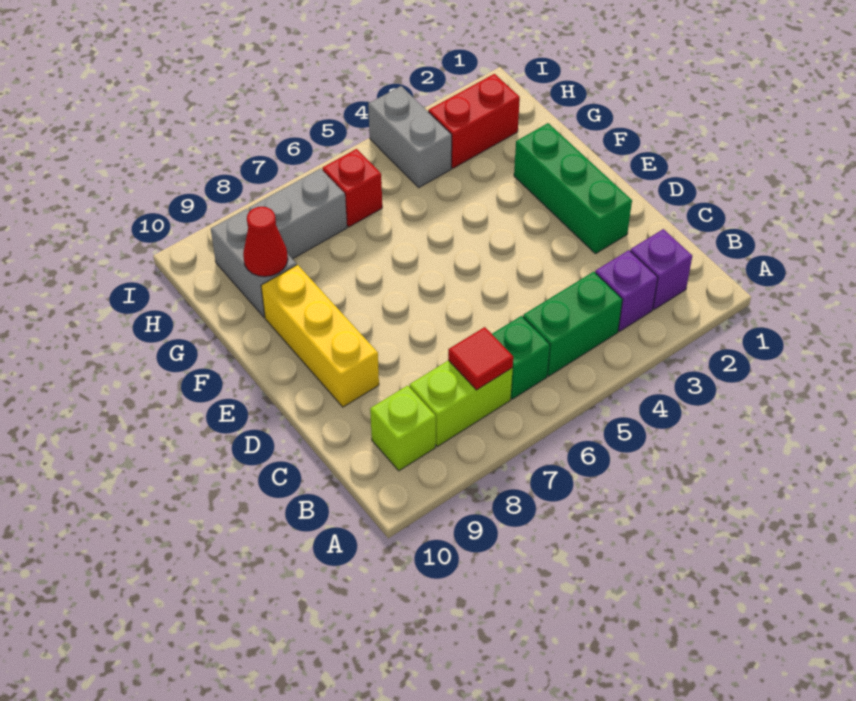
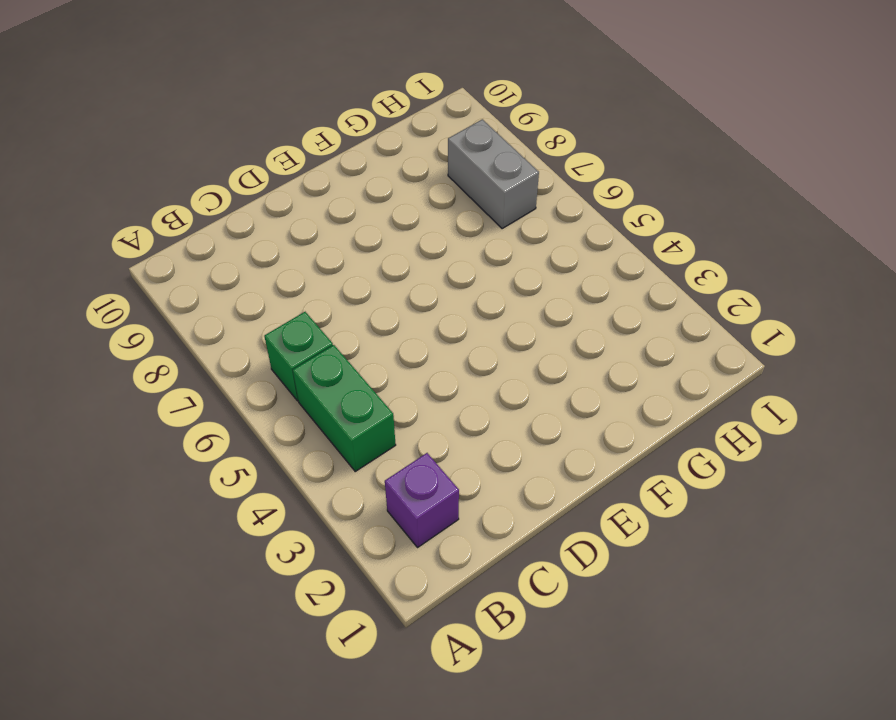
none -> purple brick B3 level 1
none -> lime brick B7:B8 level 1
none -> lime brick B9 level 1

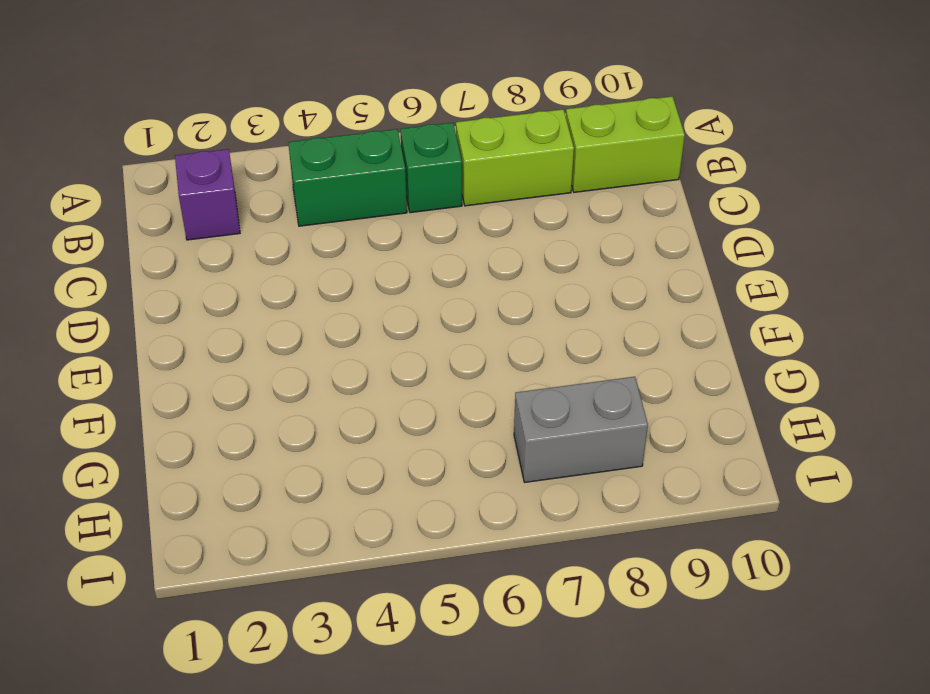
lime brick B9:B10 level 1 -> lime brick B9 level 1
none -> purple brick B3 level 1
none -> green brick D2:F2 level 1
none -> yellow brick D9:F9 level 1

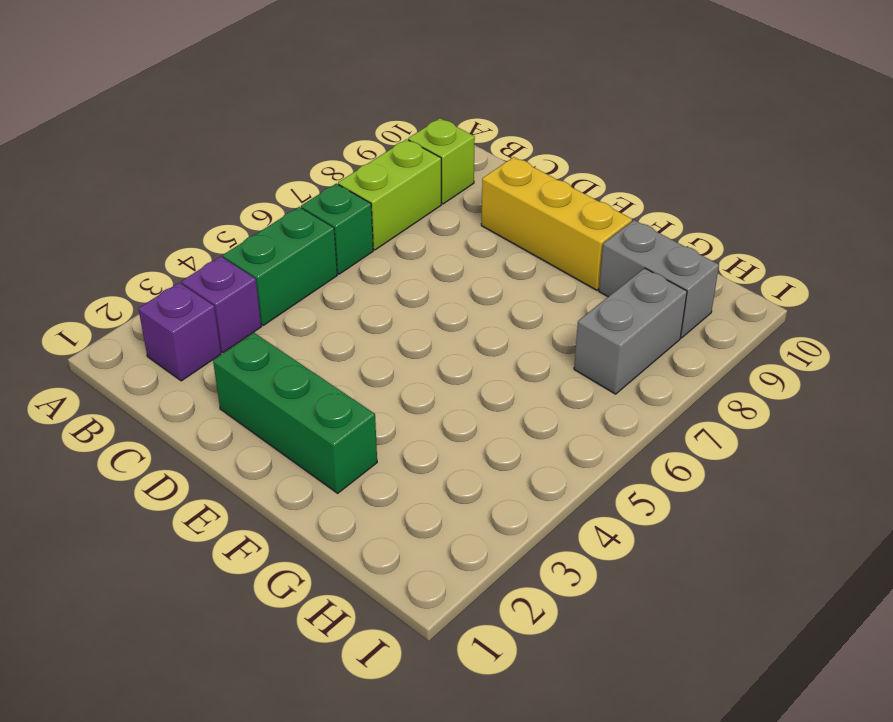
none -> red brick H2:H3 level 1
none -> grey brick H4:I4 level 1
none -> red brick H6 level 1

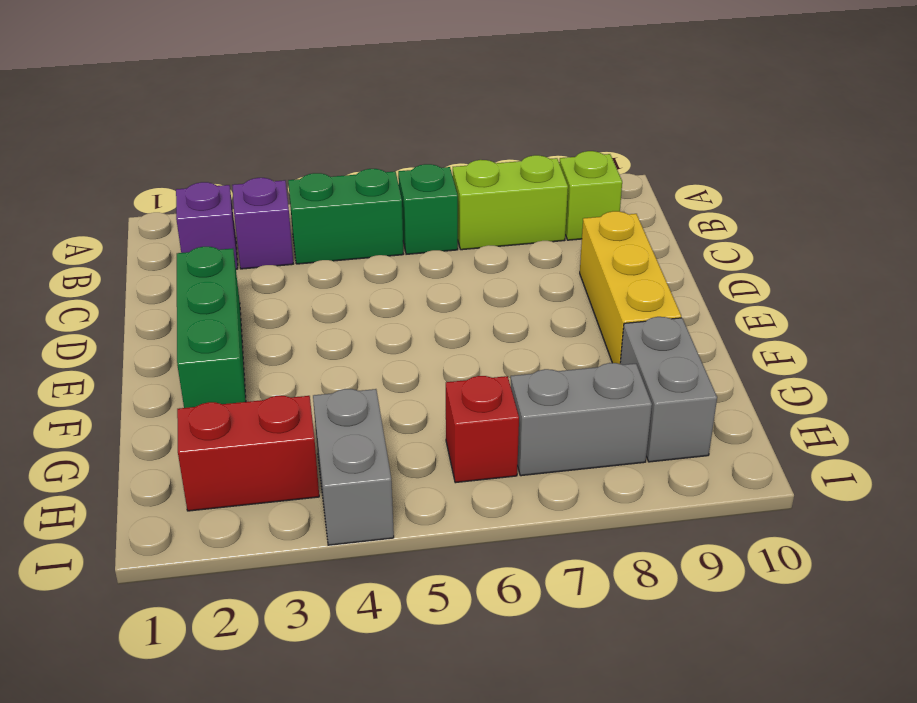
none -> red tile B7 level 2
none -> red cone G9 level 2

